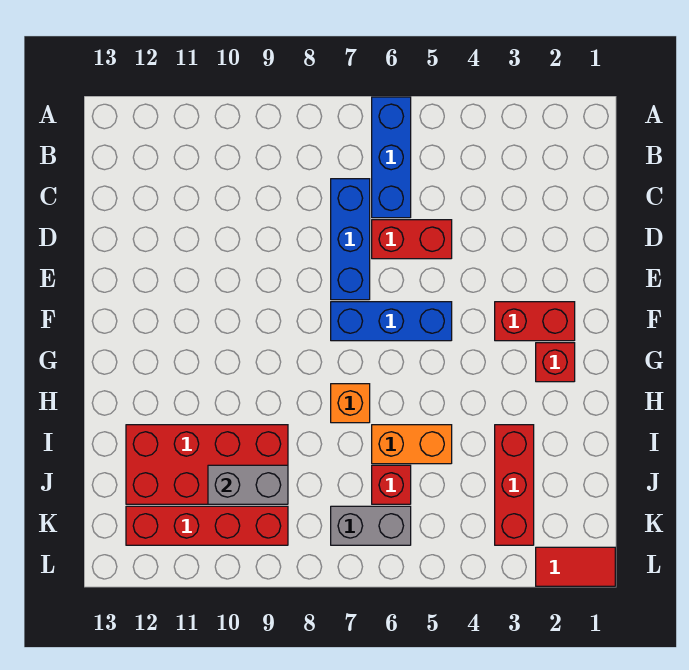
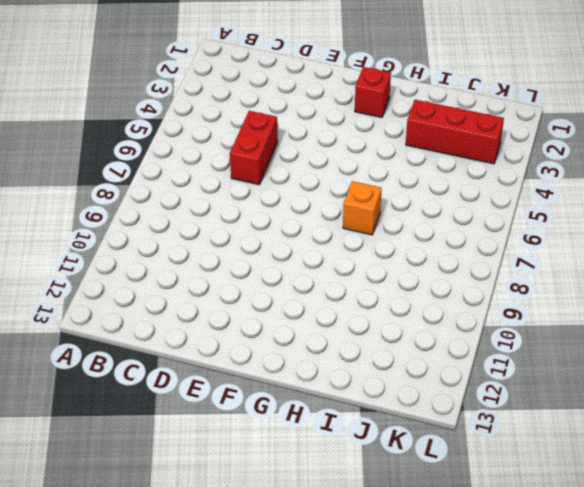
none -> blue brick A6:C6 level 1
none -> blue brick C7:E7 level 1
none -> red brick F2:F3 level 1

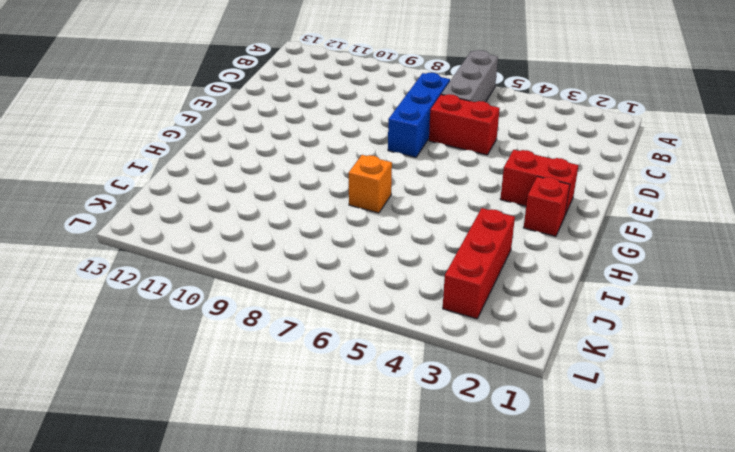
grey brick A6:C6 level 1 -> blue brick A6:C6 level 1
none -> blue brick F5:F7 level 1
none -> orange brick I5:I6 level 1
none -> red brick I9:J12 level 1

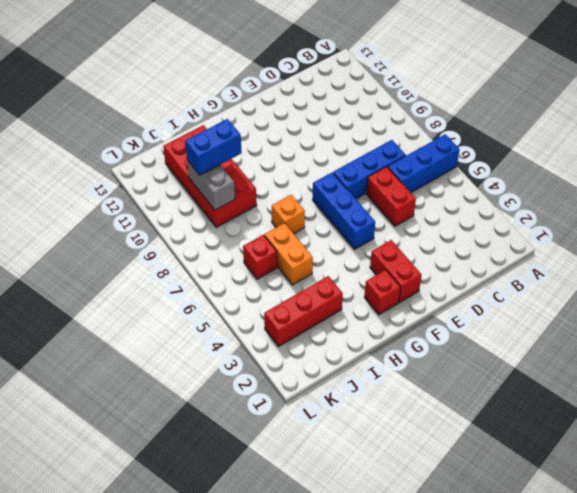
blue brick I10:J10 level 3 -> none
none -> grey brick K6:K7 level 1
none -> red brick K9:K12 level 1
none -> red tile L1:L2 level 1

